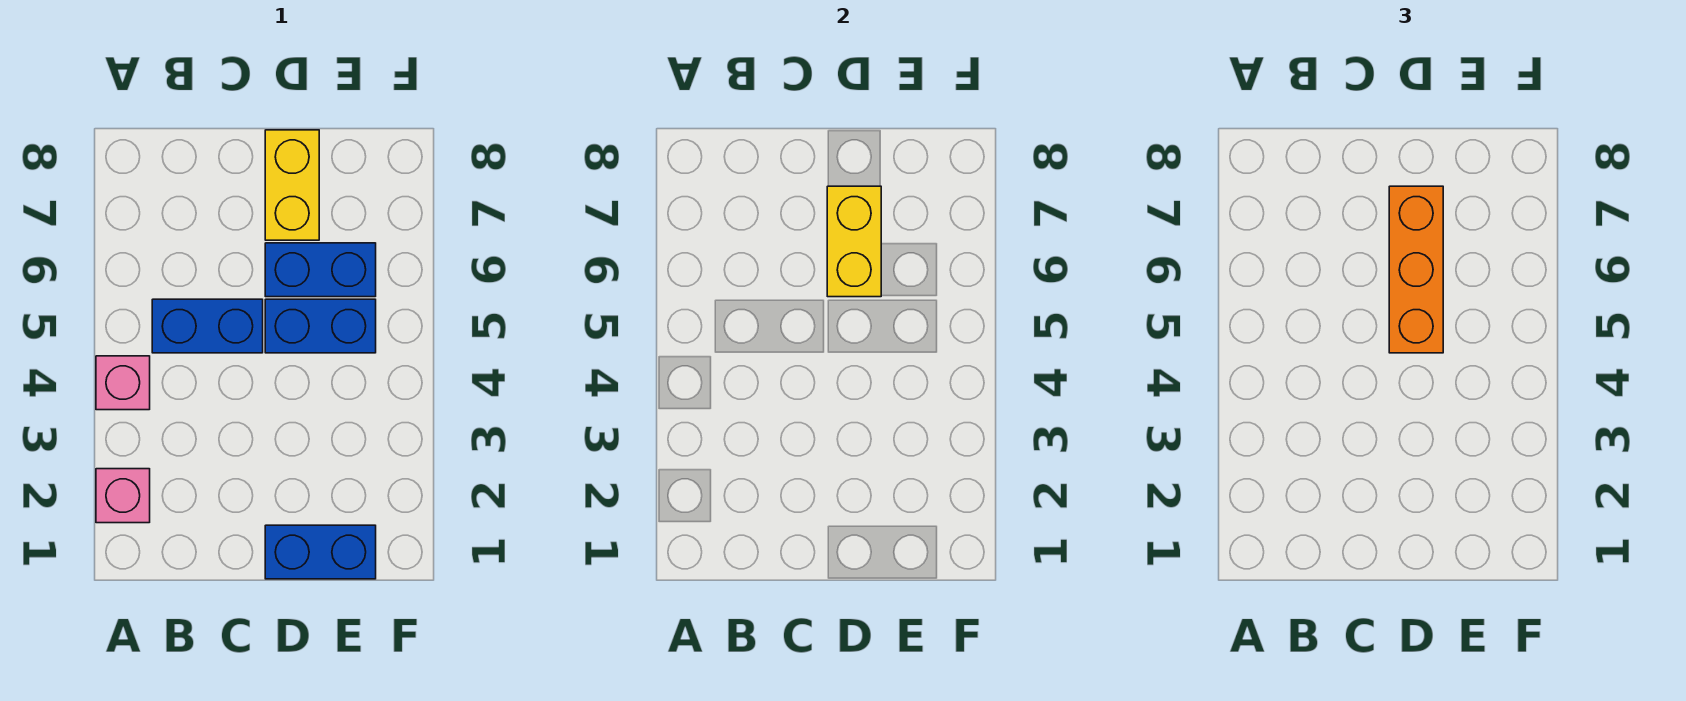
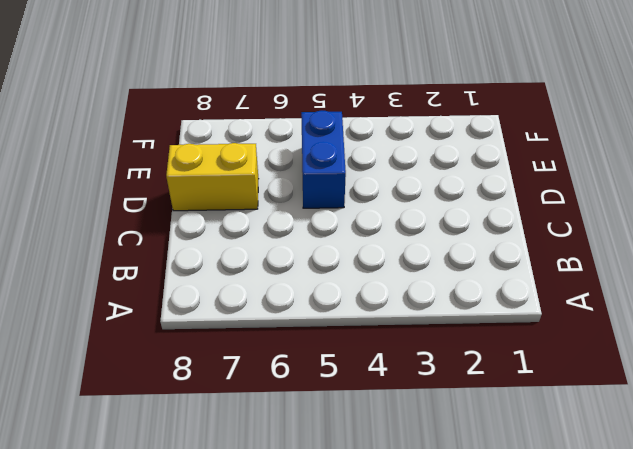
none -> pink brick A2 level 1
none -> pink brick A4 level 1

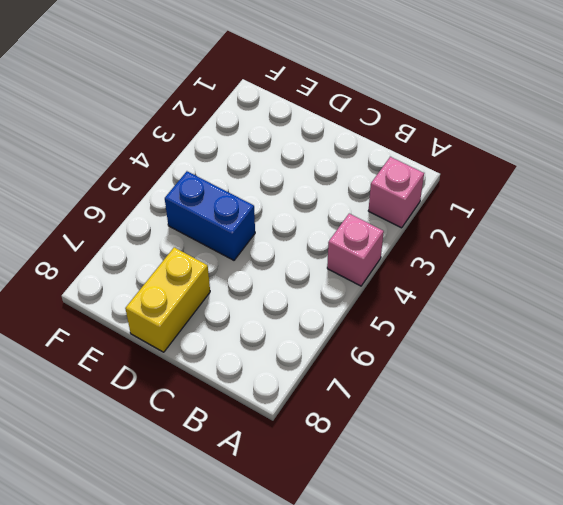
none -> blue brick B5:C5 level 1
none -> blue brick D1:E1 level 1

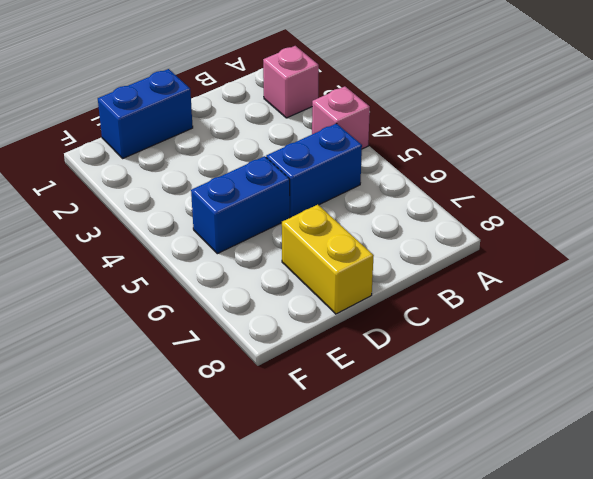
none -> blue brick D6:E6 level 1
none -> yellow brick D6:D7 level 2

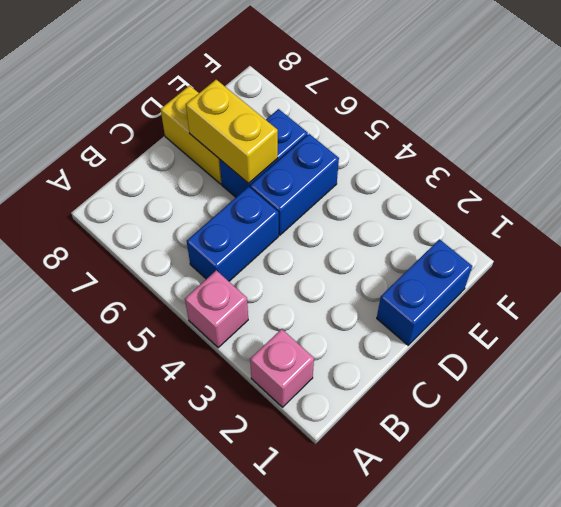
none -> orange brick D5:D7 level 3

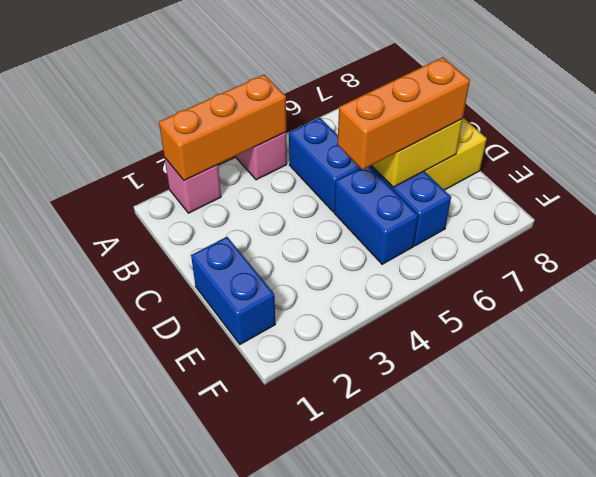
orange brick A2:A4 level 2 -> none

